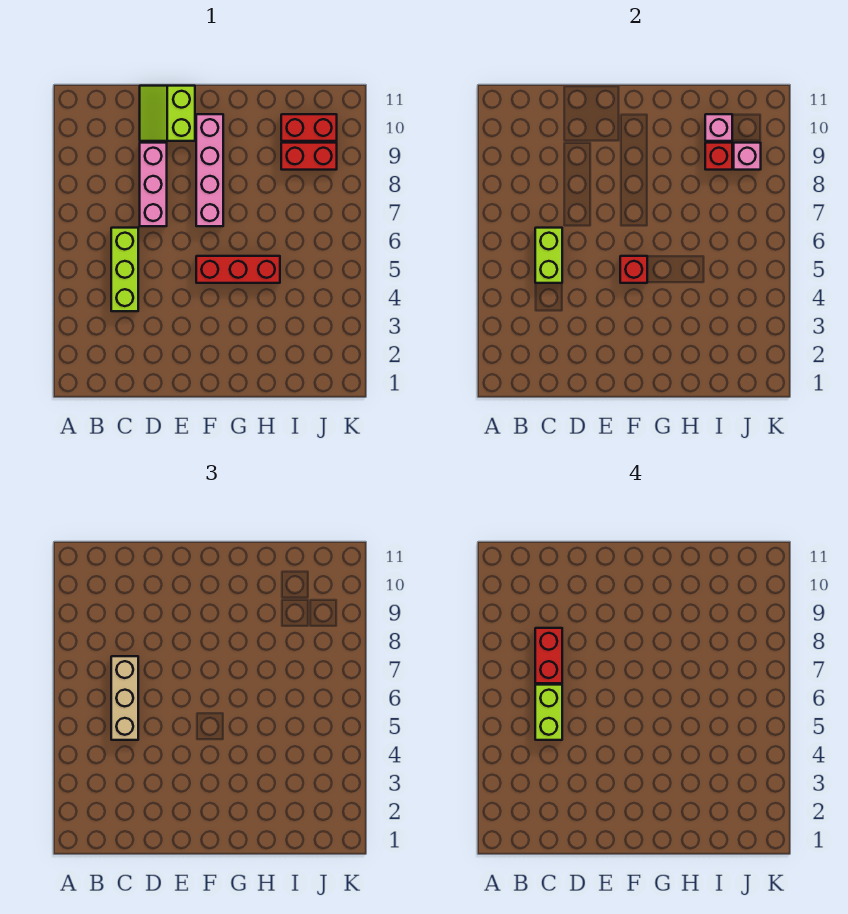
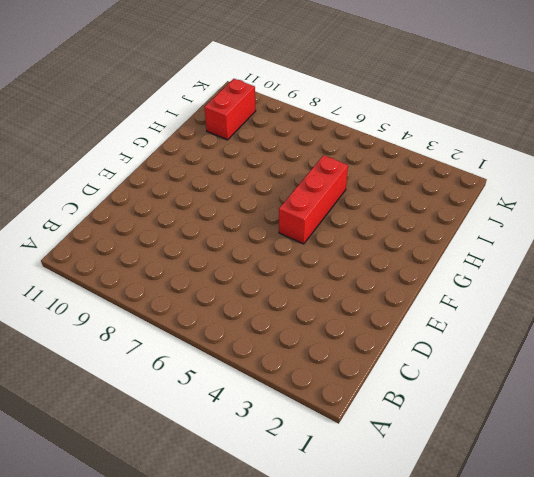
none -> lime brick C4:C6 level 1
none -> pink brick D7:D9 level 1
none -> lime slope D10:E11 level 1 top E

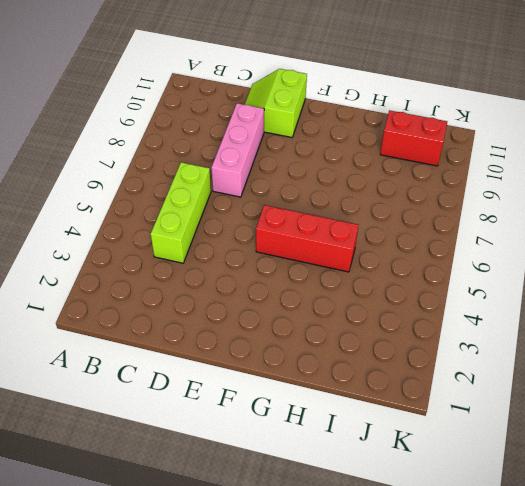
none -> pink brick F7:F10 level 1
none -> red brick I9:J9 level 1
none -> lime brick C5:C6 level 2

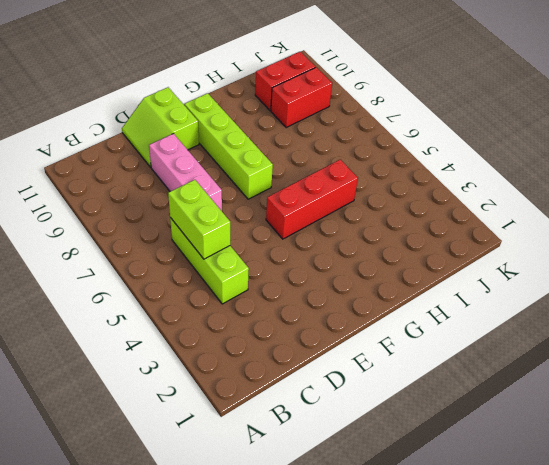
lime brick F7:F10 level 1 -> pink brick F7:F10 level 1
none -> red brick F5 level 2
none -> red brick I9 level 2
none -> pink brick I10 level 2

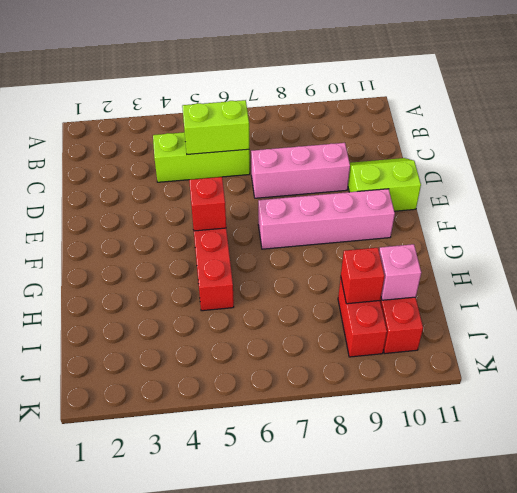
none -> pink brick J9 level 2
none -> tan brick C5:C7 level 3
none -> lime brick C5:C6 level 4

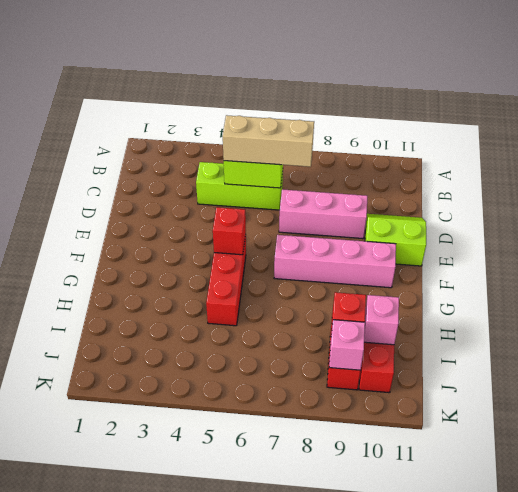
none -> lime brick C5:C6 level 4
none -> red brick C7:C8 level 4

